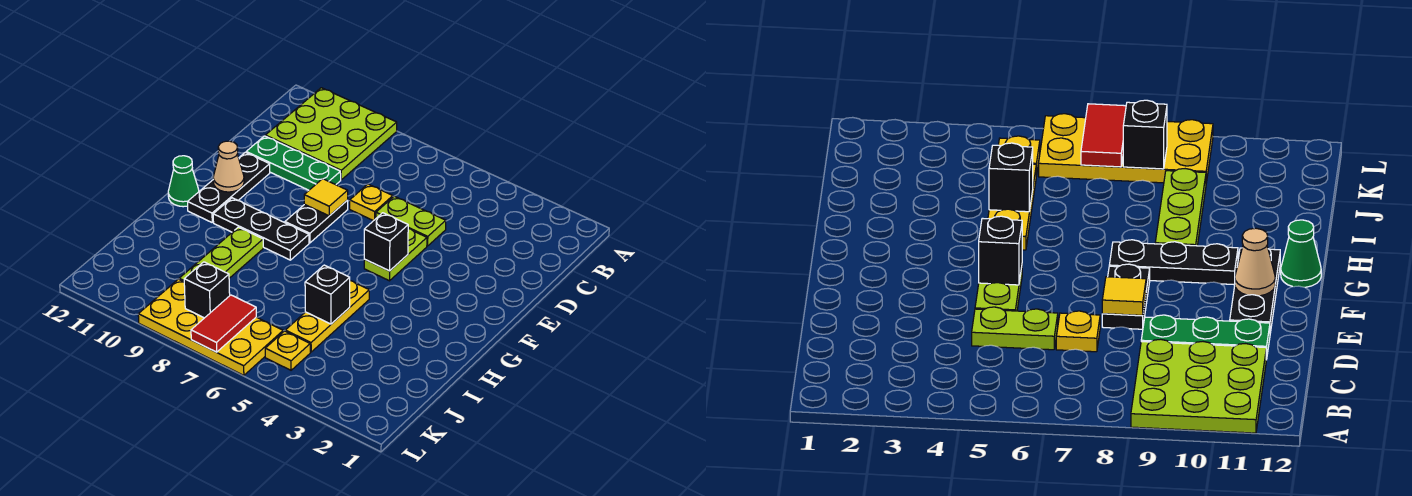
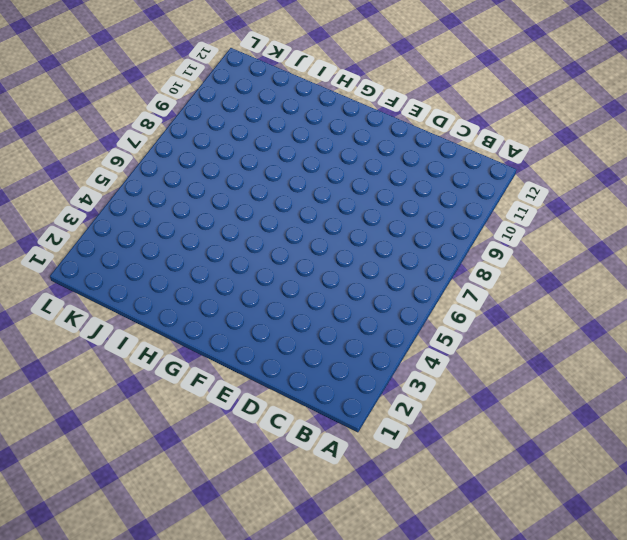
none -> lime plate A9:C11 level 1
none -> lime plate D5:D6 level 1
none -> yellow plate D7 level 1

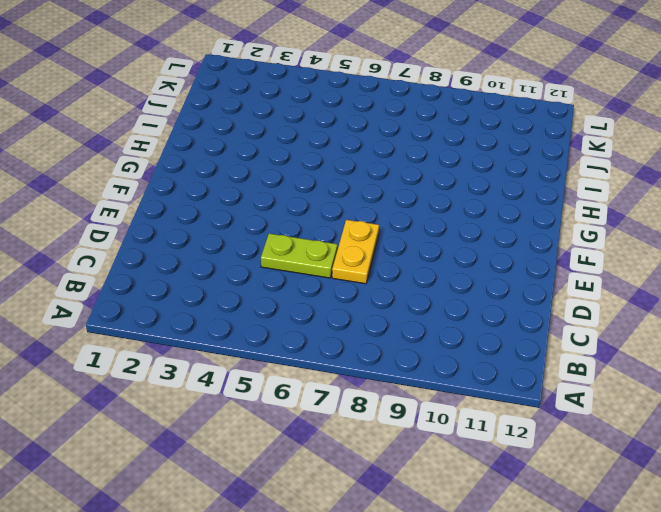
yellow plate D7:E7 level 1 -> yellow plate D7 level 1
none -> lime plate A9:C11 level 1
none -> green plate D9:D11 level 1
none -> lime plate E5:F5 level 1

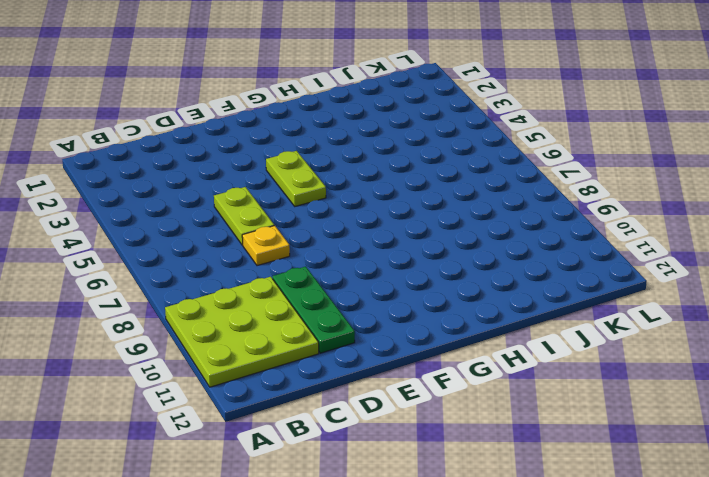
lime plate F4:F5 level 1 -> lime plate E5:F5 level 1
none -> black plate E8:F8 level 1
none -> black plate E11:G11 level 1
none -> black plate G8:G10 level 1

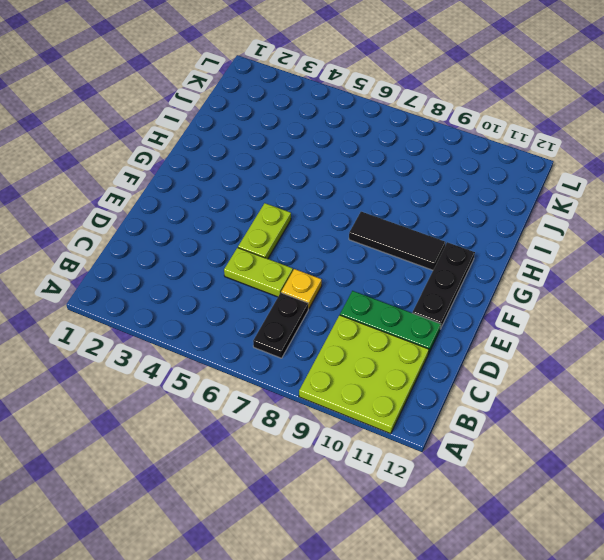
black plate B7:C7 level 1 -> black plate E8:F8 level 1
black tile G8:G10 level 1 -> black plate G8:G10 level 1
none -> green cone G12 level 1
none -> yellow plate H5:J5 level 1
none -> lime plate H9:J9 level 1

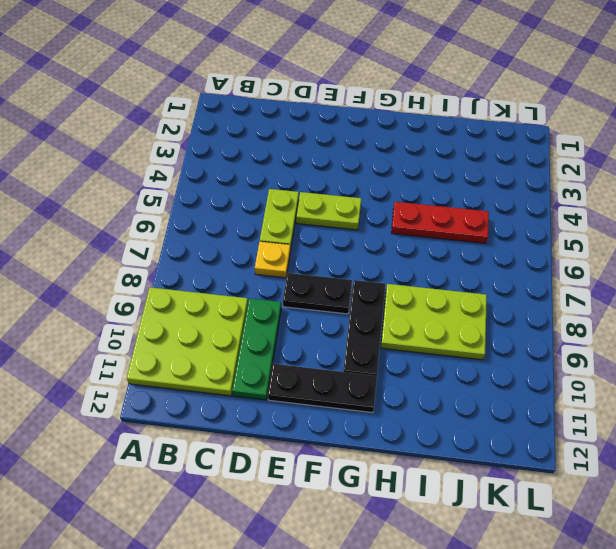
red plate H5:J5 level 1 -> yellow plate H5:J5 level 1
lime plate H8:J9 level 1 -> lime plate H9:J9 level 1
none -> green cone G12 level 1
none -> yellow plate K5 level 1
none -> yellow plate K6:L9 level 1

